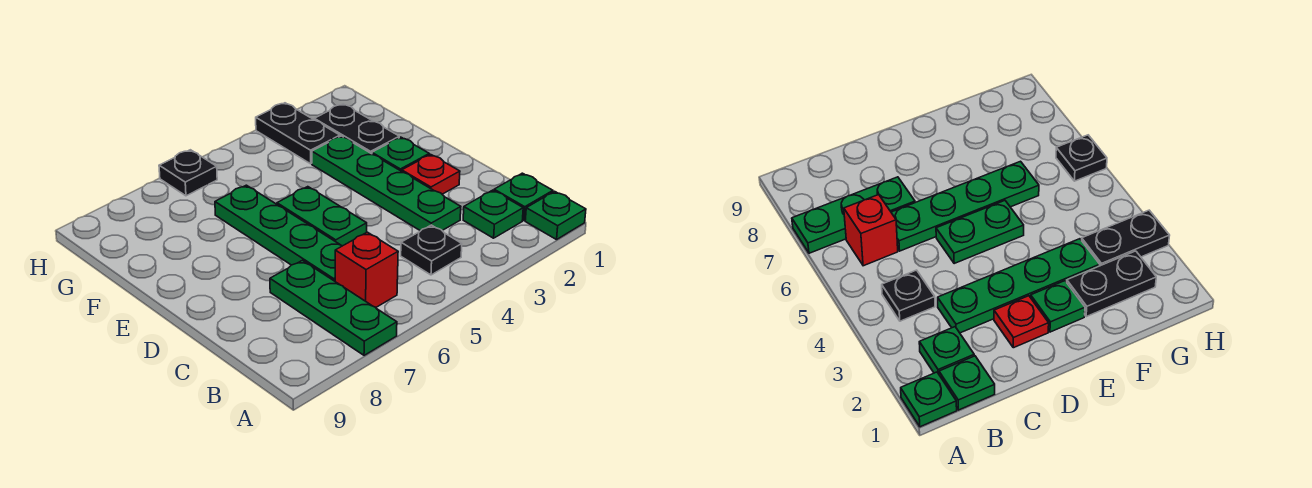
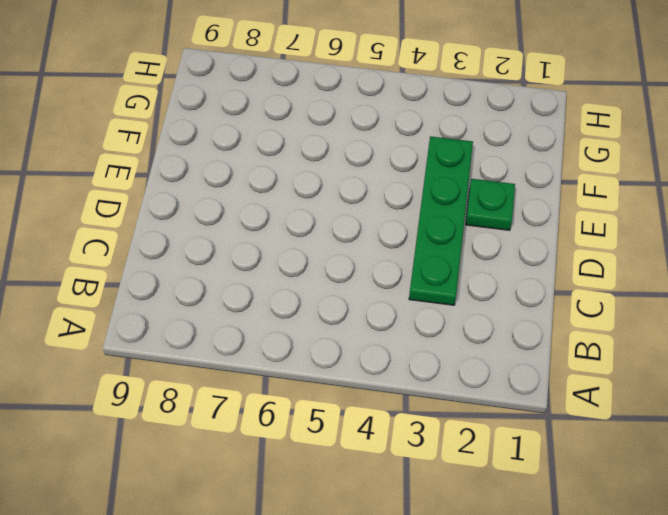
none -> green plate A1 level 1
none -> green plate A7:C7 level 1
none -> green plate B1 level 1

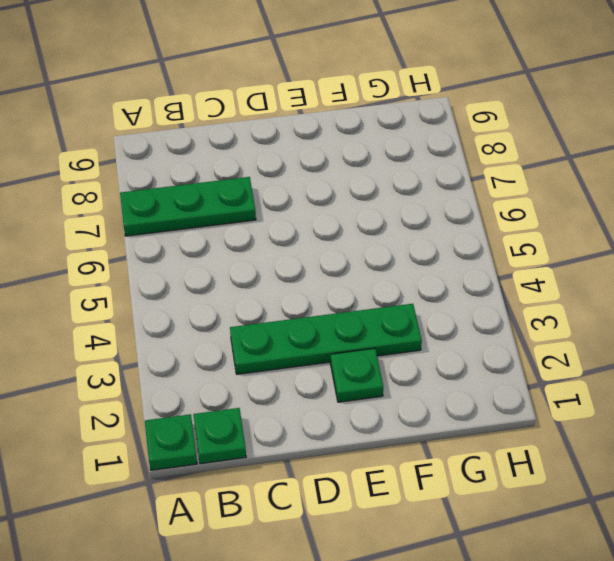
none -> green plate B2 level 1
none -> black plate B4 level 1
none -> red brick B6 level 1

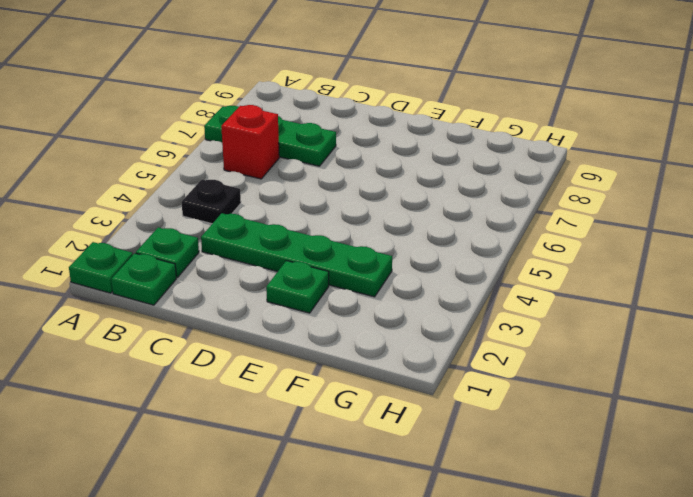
none -> green plate C6:F6 level 1
none -> red plate D2 level 1
none -> green plate D5:E5 level 1

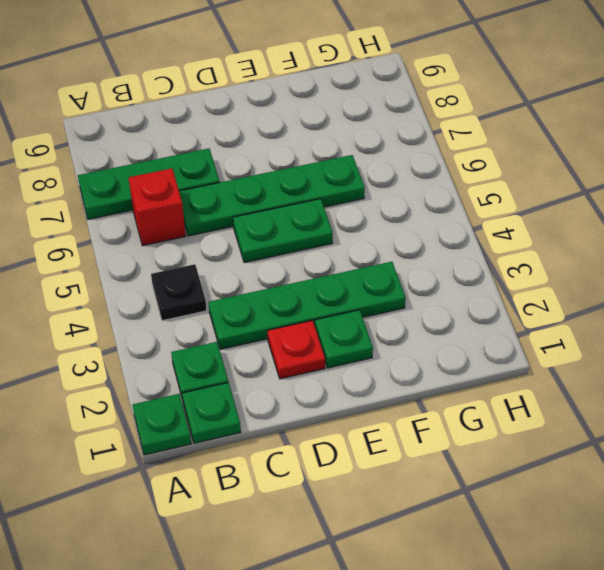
none -> black plate F2:G2 level 1
none -> black plate G3:H3 level 1
none -> black plate H6 level 1

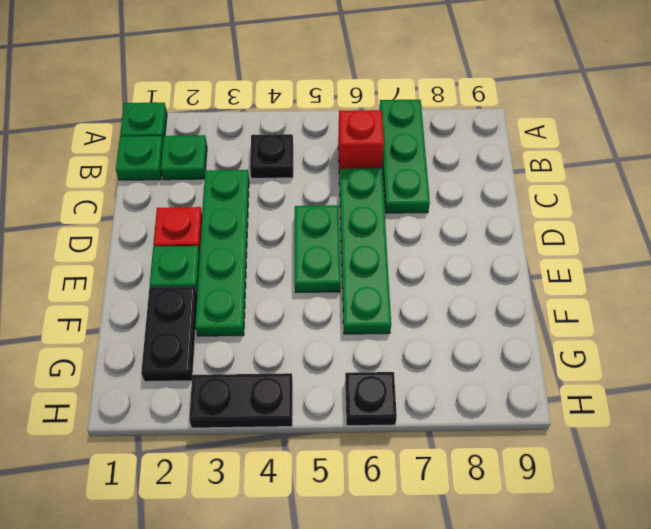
black plate H3:H4 level 1 -> black plate G3:H3 level 1

